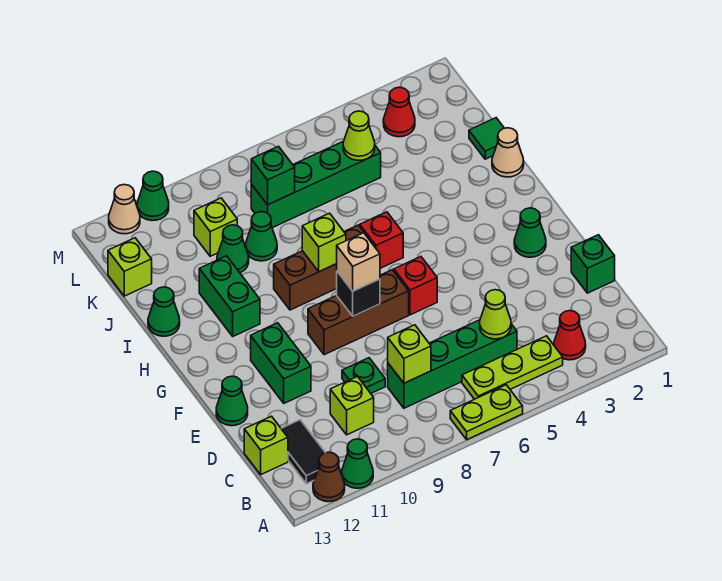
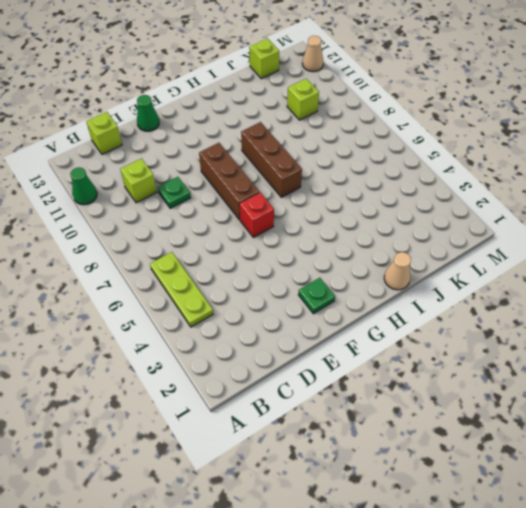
green plate F2 level 1 -> green cone F2 level 1
none -> lime plate A6:A7 level 1
none -> brown cone A12 level 1
none -> red cone B3 level 1
none -> black tile B12:C12 level 1

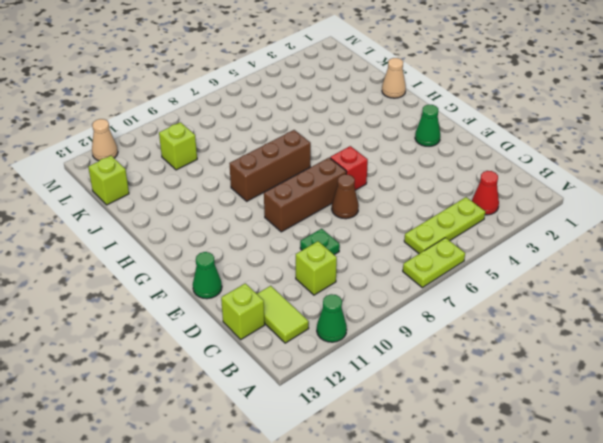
lime tile B12:C12 level 1 -> black tile B12:C12 level 1
brown cone E7 level 1 -> brown cone A12 level 1
none -> green brick C5:C8 level 1
none -> green brick D1 level 1
none -> green brick E11:F11 level 1
none -> red brick H6 level 1

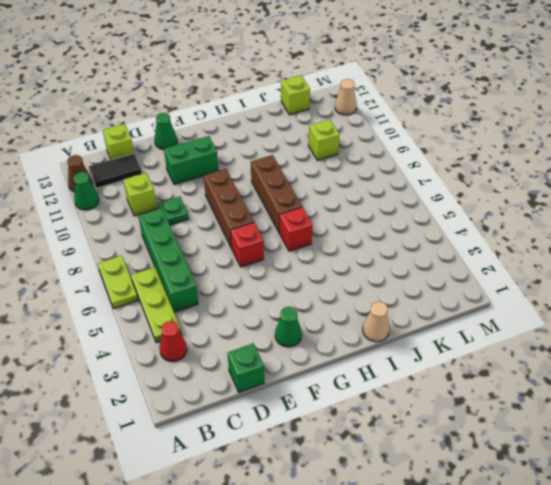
none -> green brick H11:I11 level 1
none -> green cone I13 level 1
none -> green tile J1 level 1
none -> green cone J9 level 1

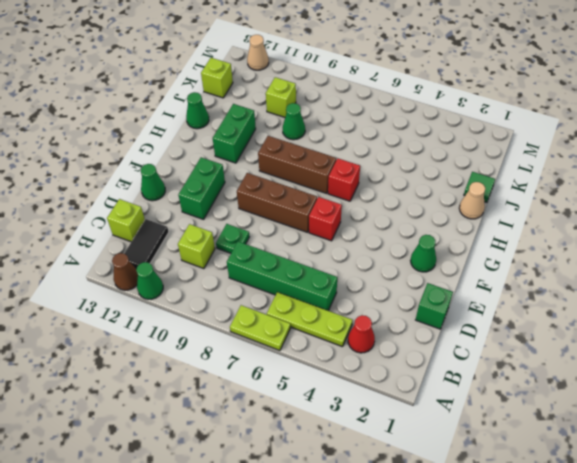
none -> green cone J10 level 1
none -> green brick K5:K8 level 1
none -> red cone L3 level 1
none -> green cone M11 level 1

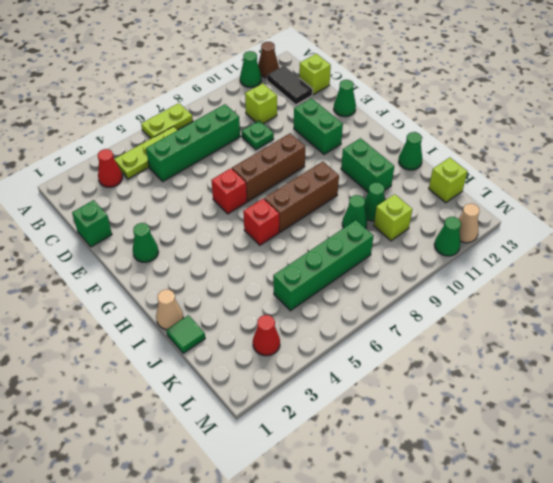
none -> lime cone C5 level 2
none -> lime brick C8 level 2
none -> black brick F8 level 2
none -> lime brick H8 level 2

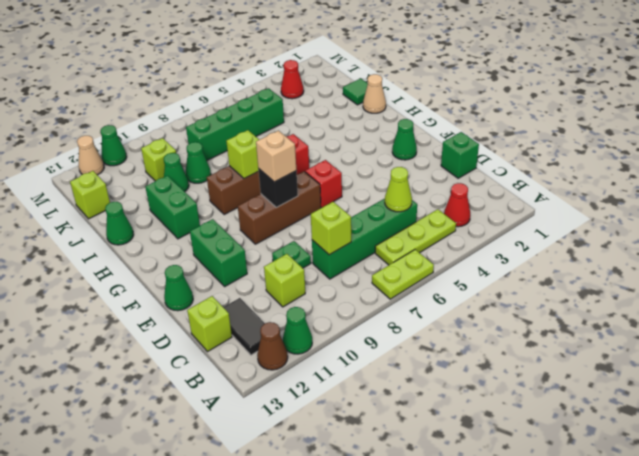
none -> lime cone K5 level 2
none -> green brick K8 level 2

